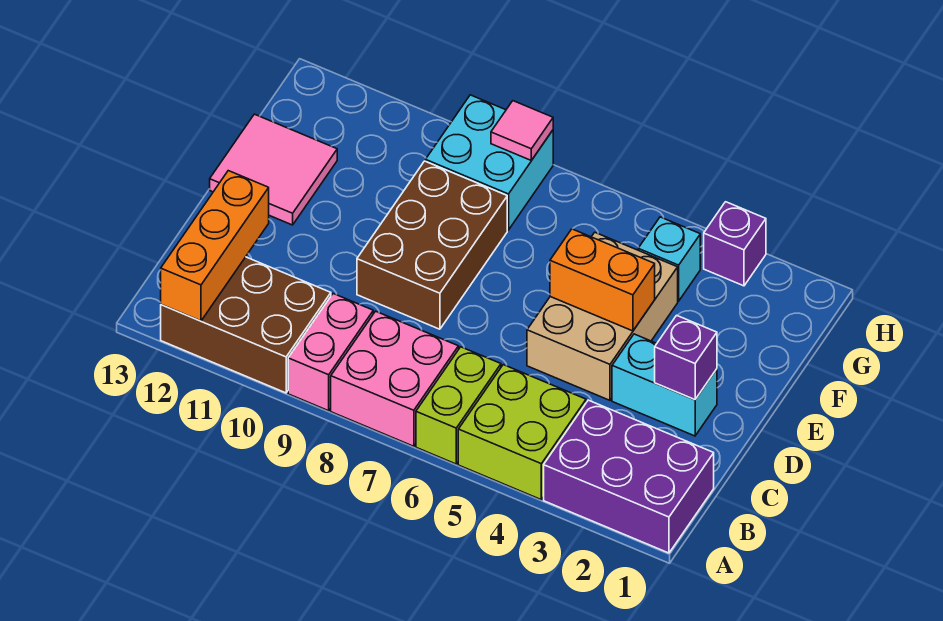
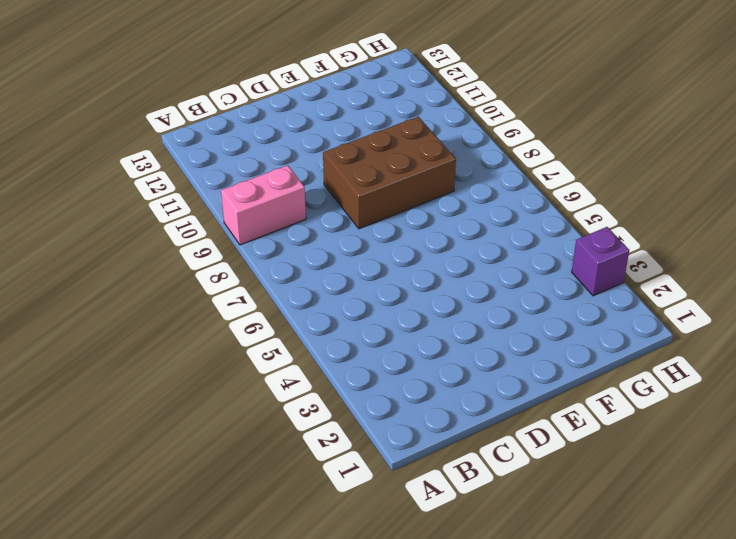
none -> purple brick A1:B3 level 1
none -> lime brick A4:B5 level 1
none -> lime brick A6:B6 level 1

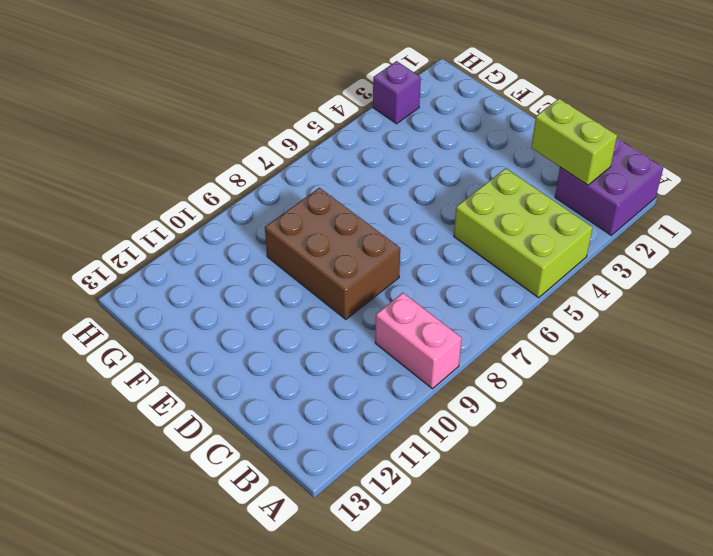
purple brick A1:B2 level 1 -> purple brick A1:B3 level 1
lime brick A4:C5 level 1 -> lime brick A4:B5 level 1
lime brick B2:C2 level 2 -> lime brick A6:B6 level 1
none -> pink brick A7:B8 level 1
none -> brown brick A10:B12 level 1
none -> cyan brick D2:D3 level 1

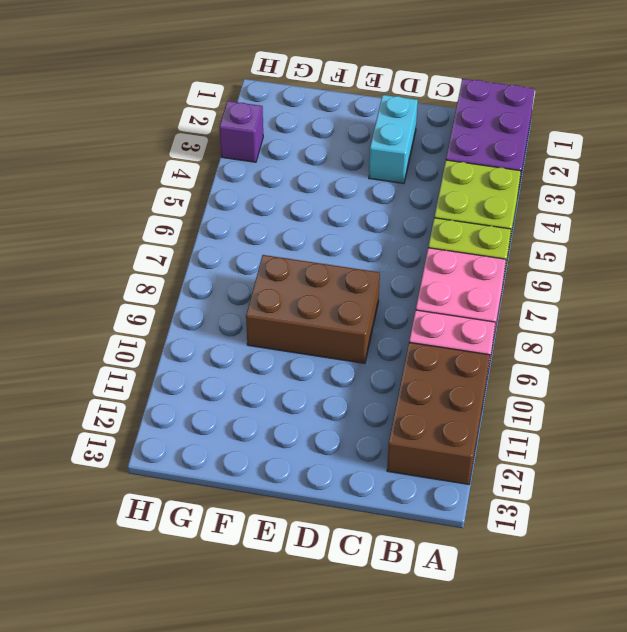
none -> tan brick D4:F5 level 1
none -> pink tile E12:F13 level 1
none -> cyan brick G4 level 1

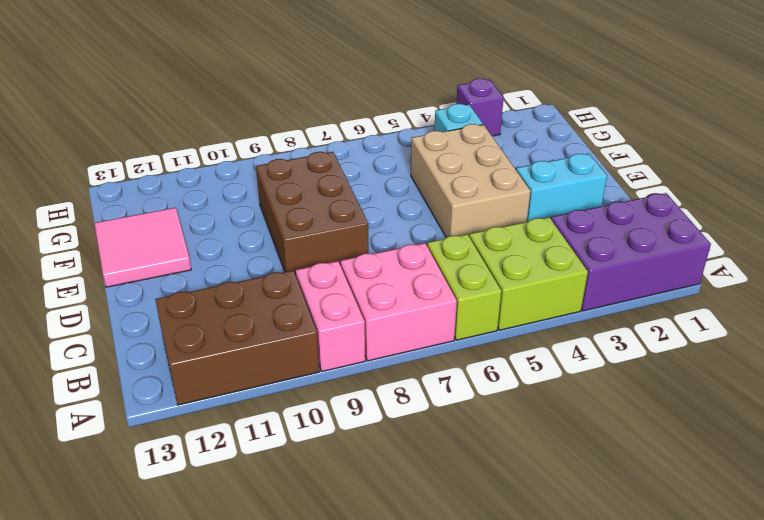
none -> cyan brick G8:H9 level 1
none -> orange brick A12:C12 level 2
none -> purple brick D2 level 2

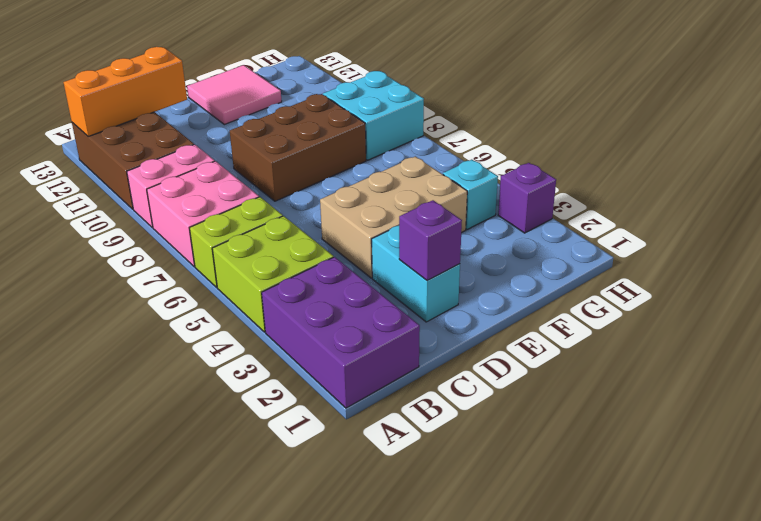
none -> orange brick E4:E5 level 2
none -> pink tile H8 level 2

